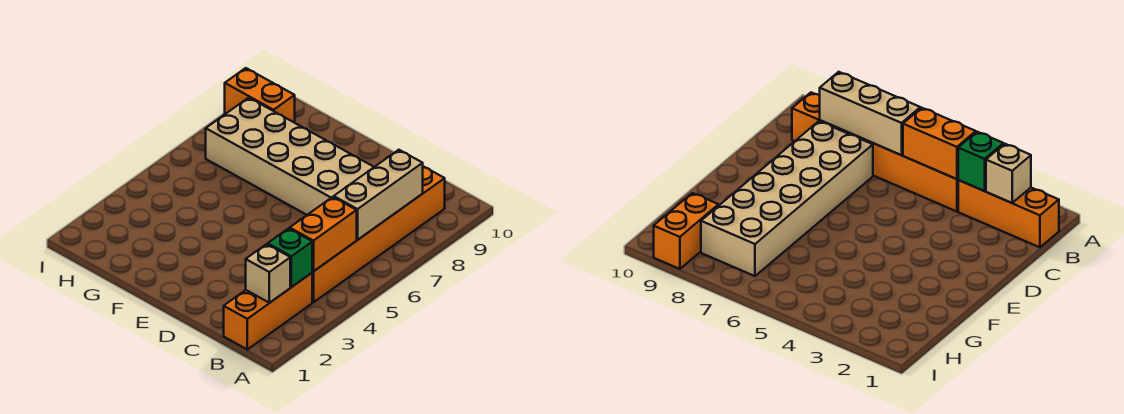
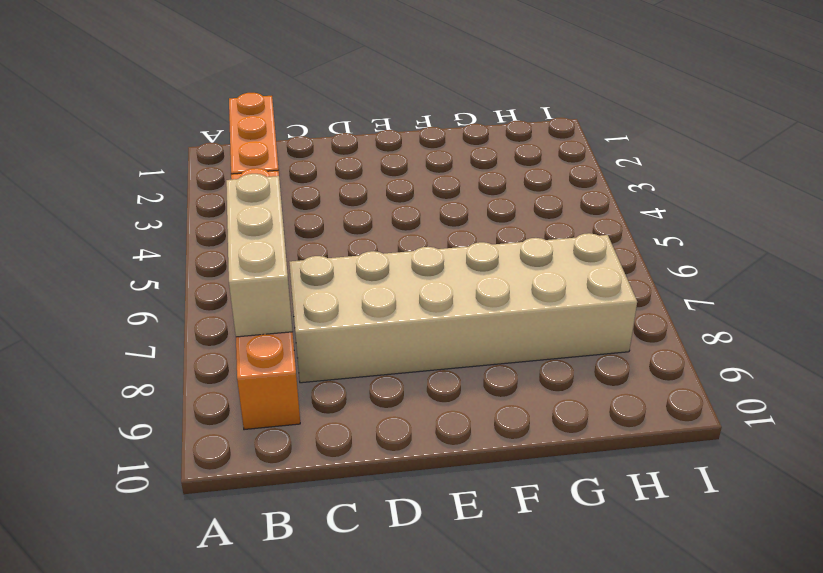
none -> orange brick H9:I9 level 1
none -> tan brick B2 level 2

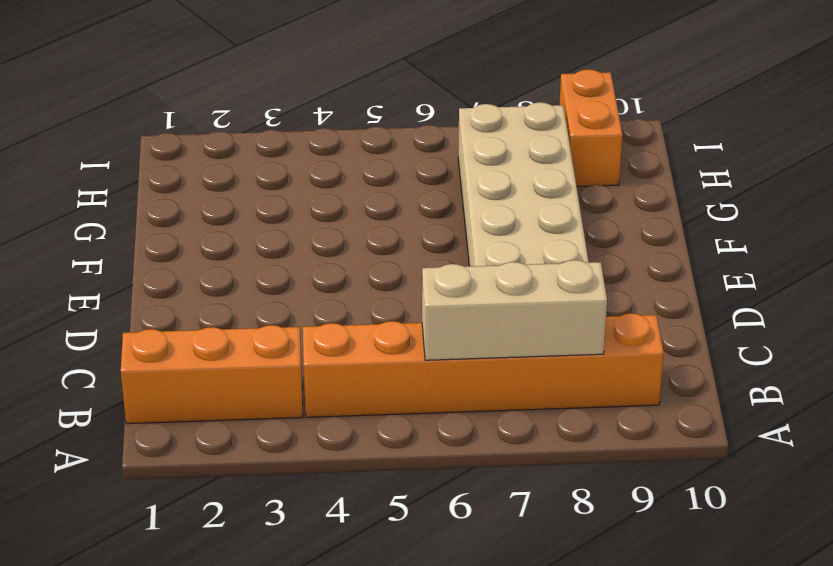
none -> tan brick B2 level 2
none -> green brick B3 level 2

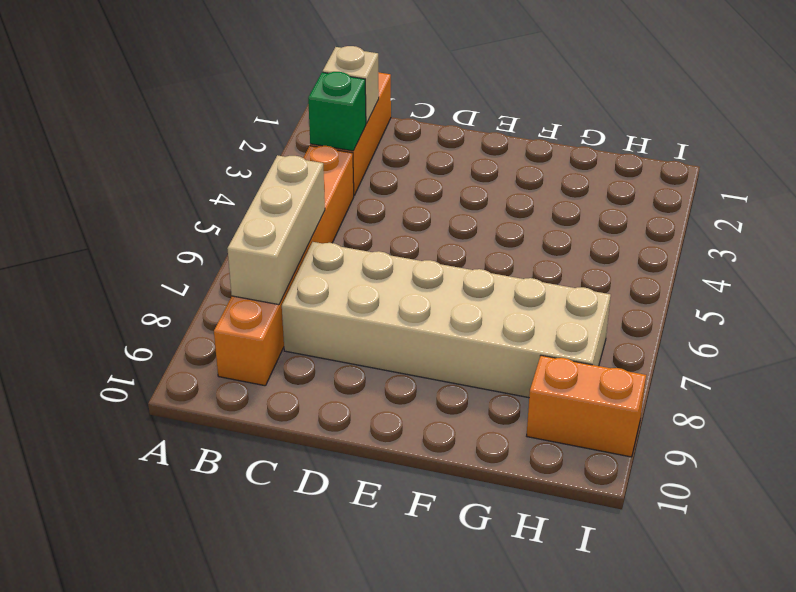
none -> orange brick B4:B5 level 2

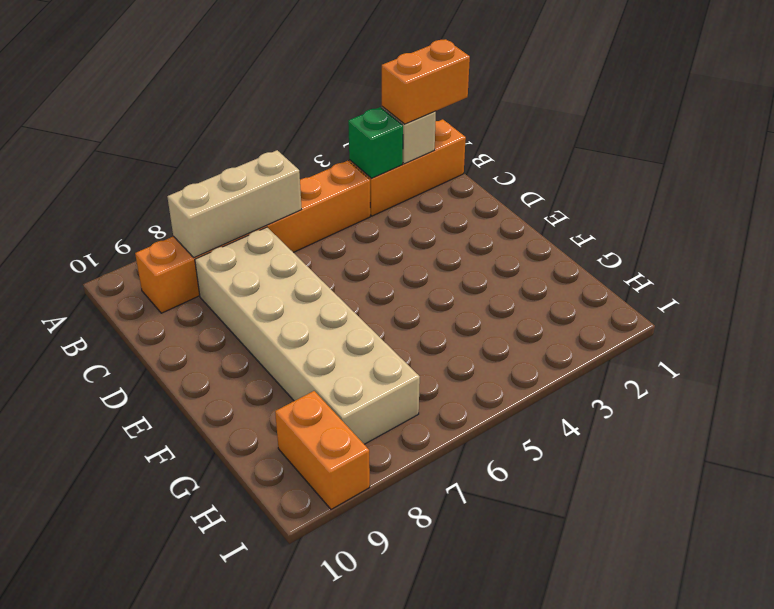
orange brick B1:B2 level 3 -> orange brick B4:B5 level 2

